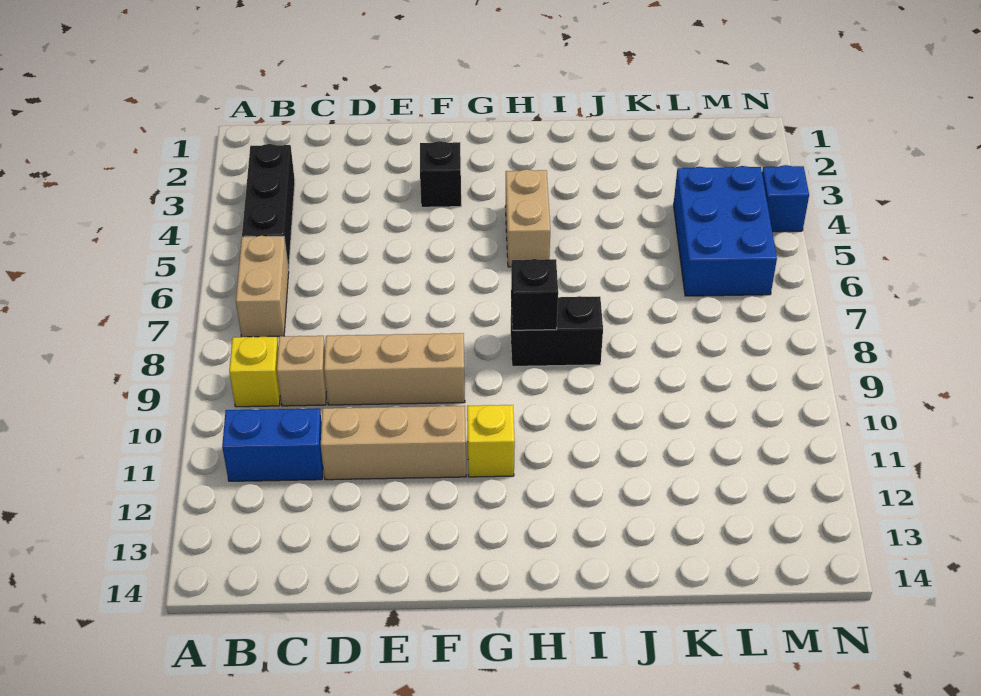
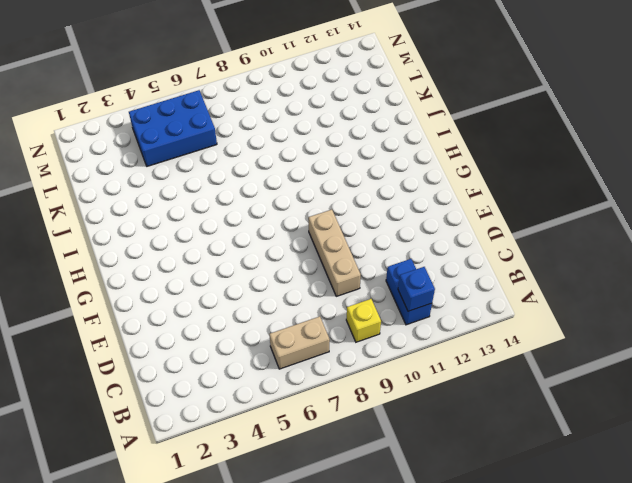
blue brick B11 level 2 -> blue brick N4 level 1
none -> black brick B3:B5 level 1
none -> tan brick C9 level 1
none -> tan brick D11:F11 level 1

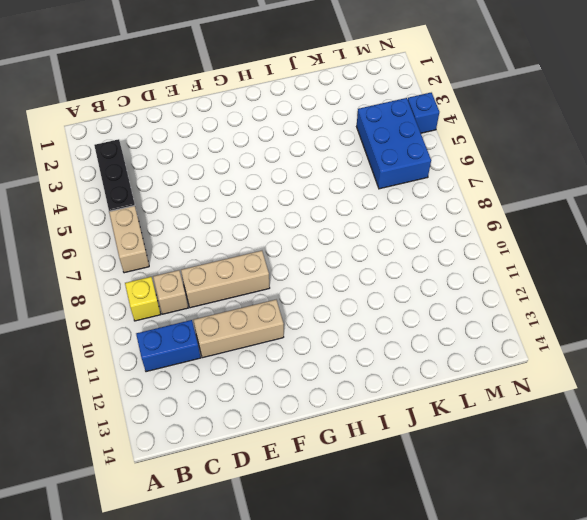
none -> black brick F3 level 1
none -> yellow brick G11 level 1
none -> tan brick H4:H5 level 1

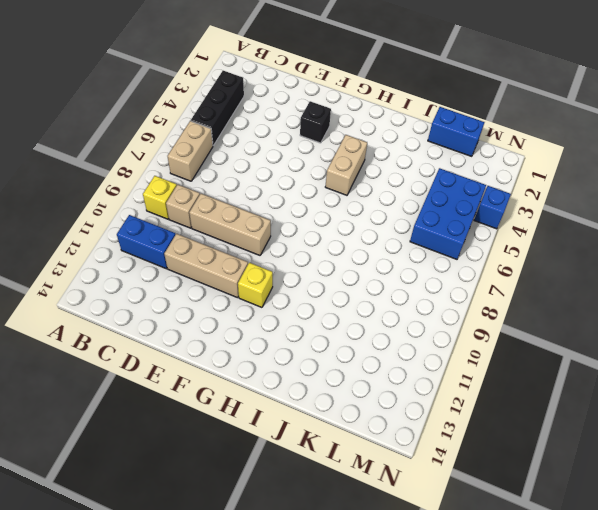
blue brick K1:L1 level 1 -> none
none -> black brick H8:I8 level 1
none -> black brick H8 level 2

